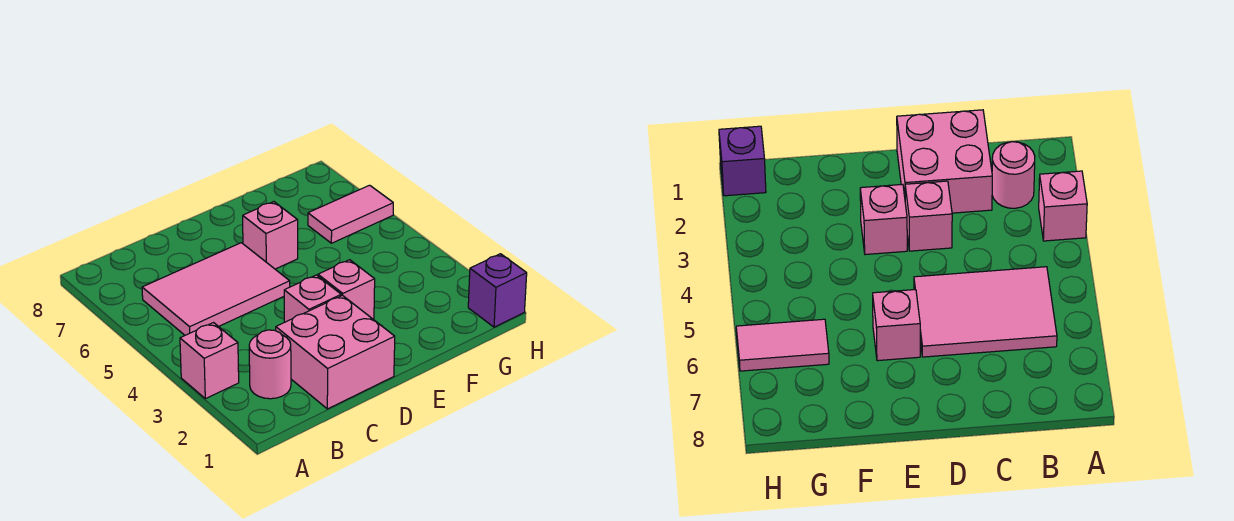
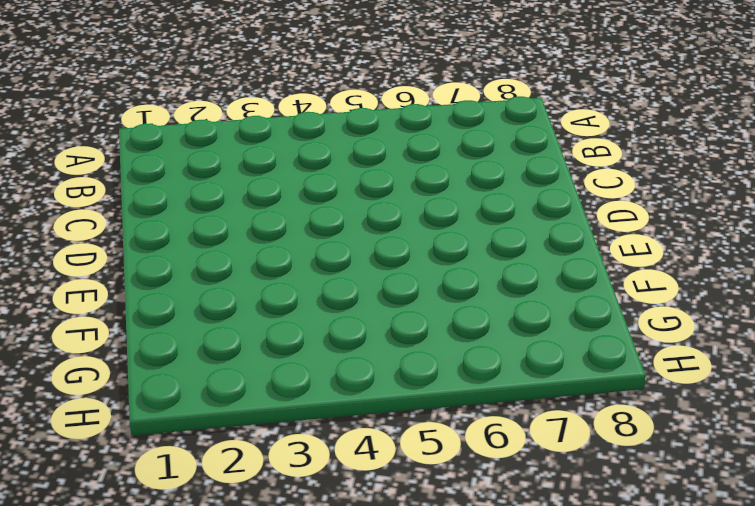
none -> pink brick A3 level 1
none -> pink round brick B2 level 1

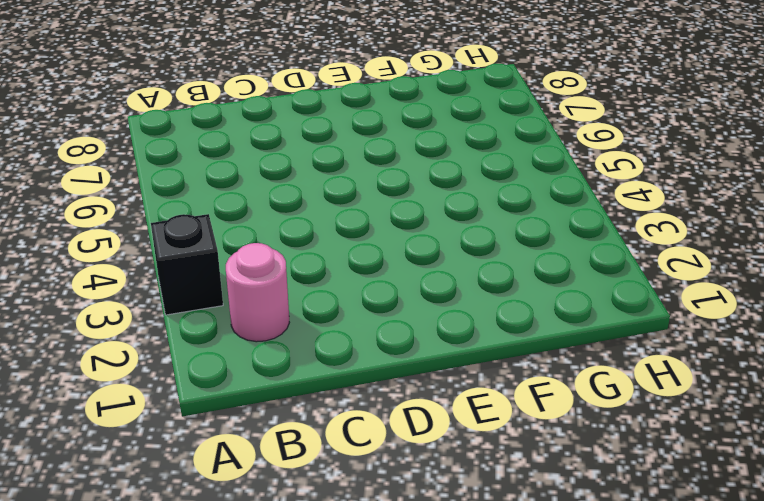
black brick A3 level 1 -> pink brick A3 level 1
none -> pink tile B5:D6 level 1
none -> pink brick C1:D2 level 1

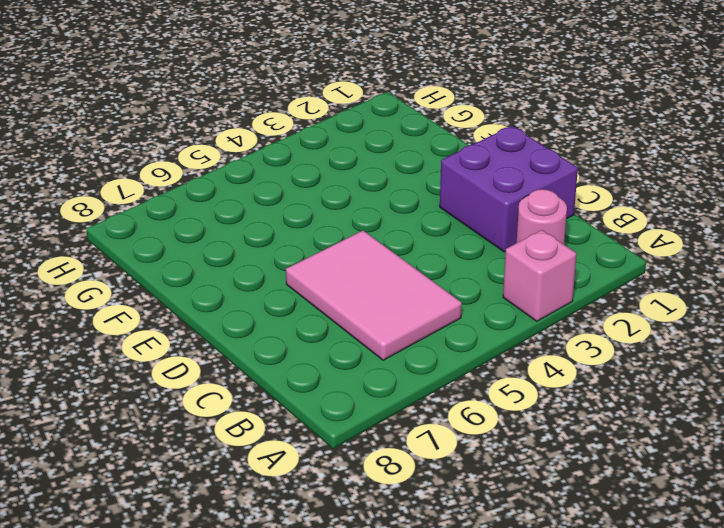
purple brick C1:D2 level 1 -> pink brick C1:D2 level 1
none -> pink brick D3 level 1
none -> pink brick E3 level 1

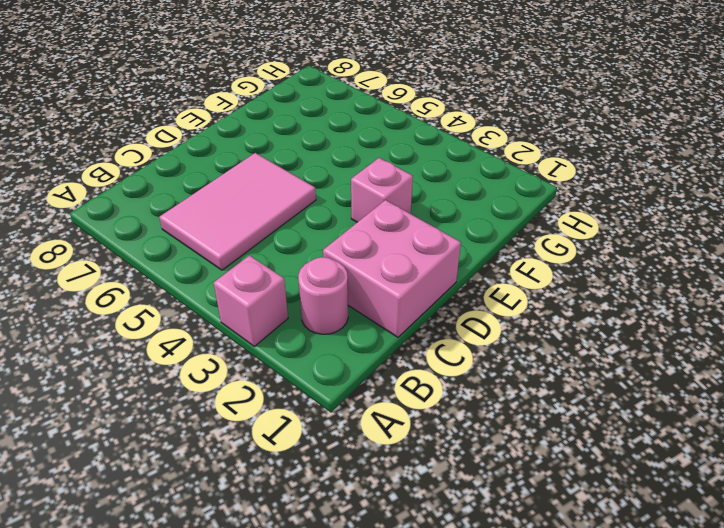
none -> pink brick D3 level 1
none -> pink brick E6 level 1

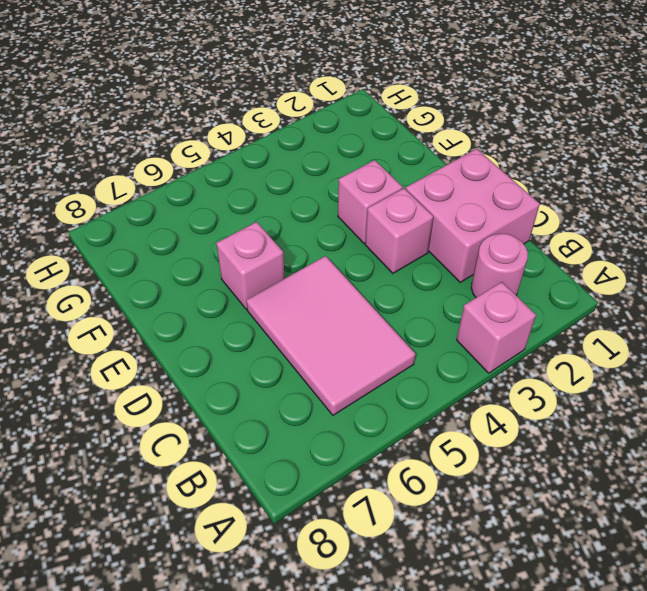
none -> pink tile G6:H6 level 1
none -> purple brick H1 level 1

